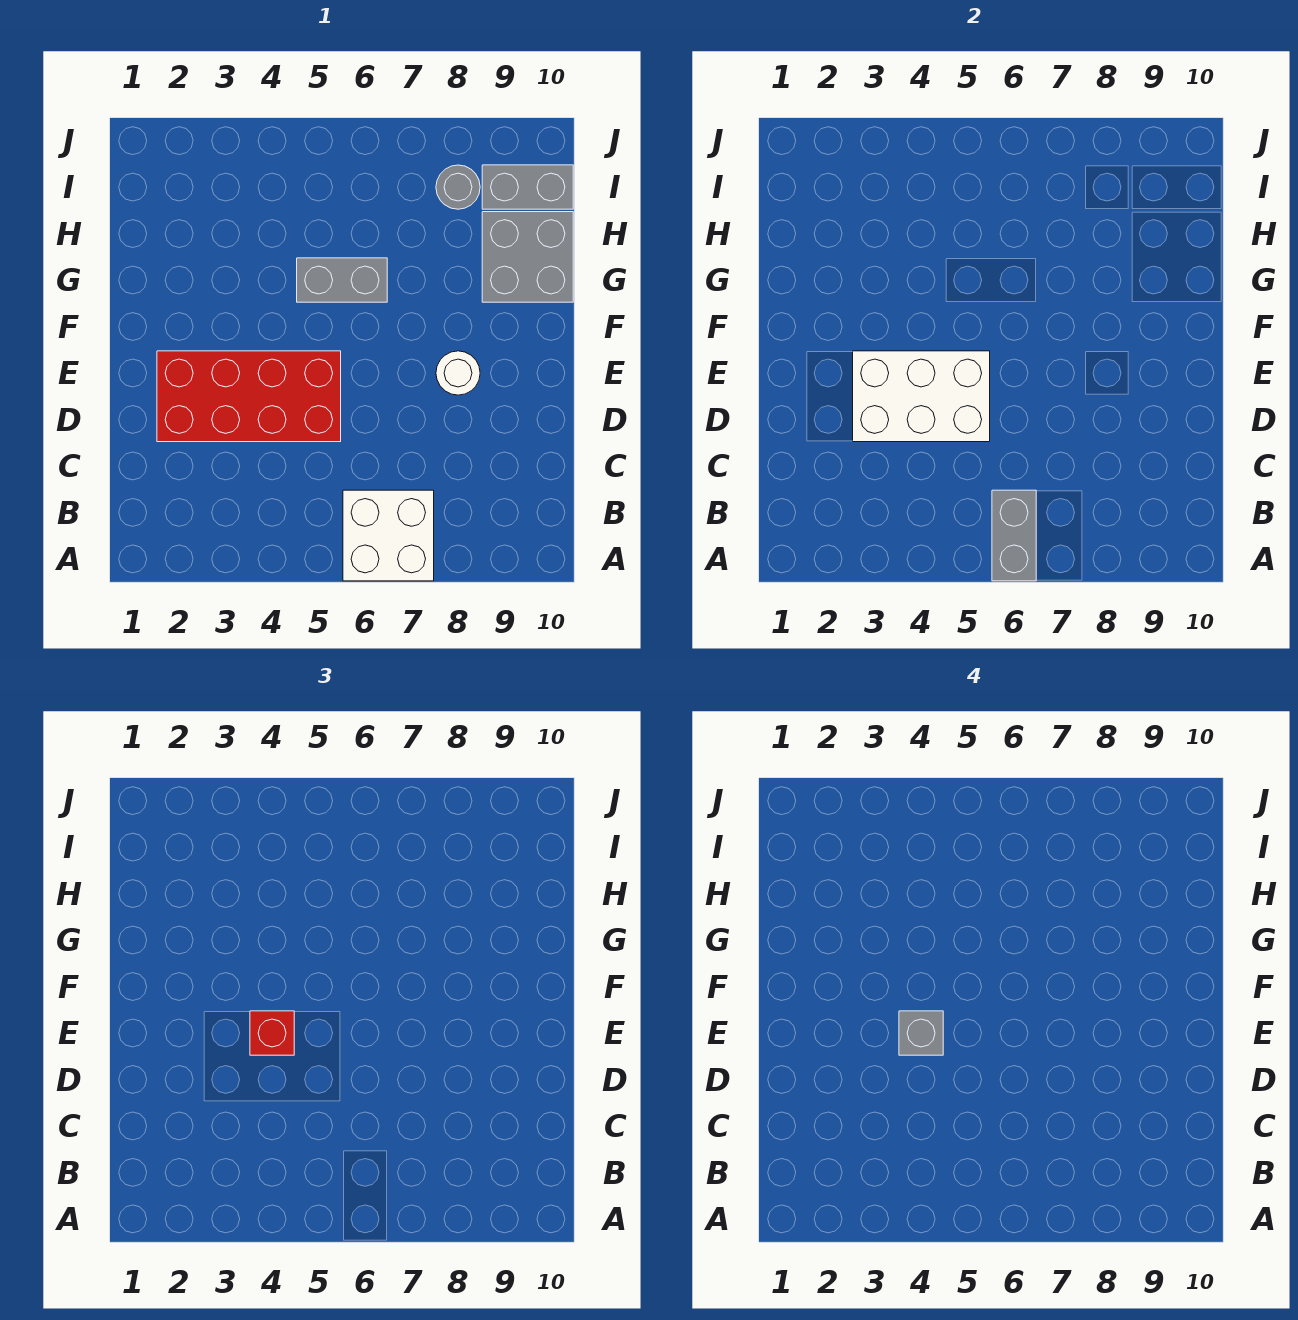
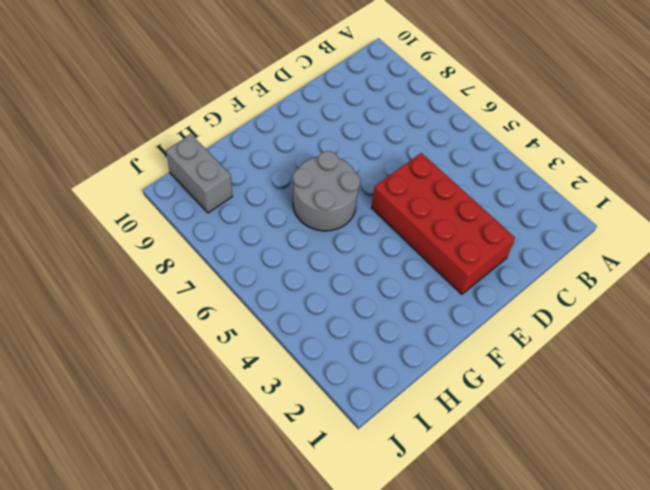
grey round brick F6:G7 level 1 -> grey brick G5:G6 level 1
none -> white brick A6:B7 level 1
none -> white round brick E8 level 1

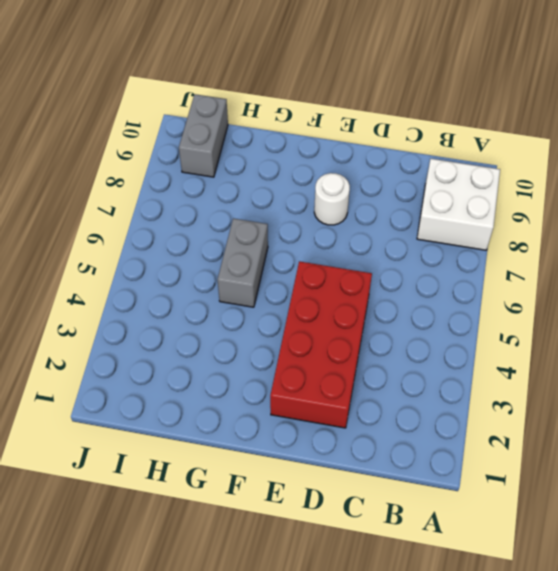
white brick A8:B9 level 1 -> white brick A6:B7 level 1
none -> grey brick G9:H10 level 1
none -> grey round brick I8 level 1

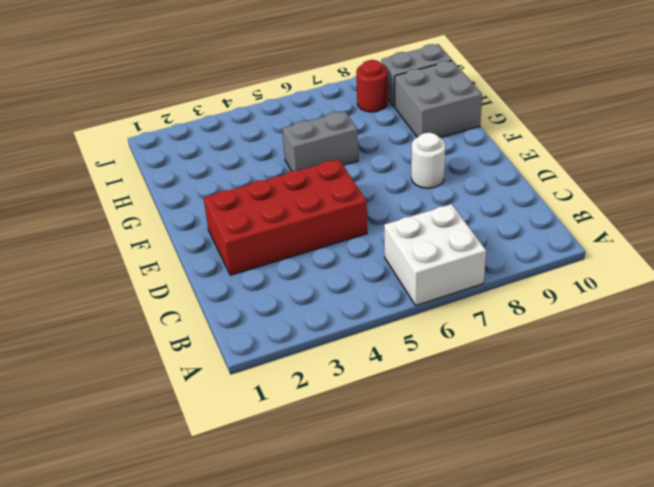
red round brick I8 level 1 -> grey round brick I8 level 1
none -> grey brick A6:B6 level 2
none -> white brick D3:E5 level 2

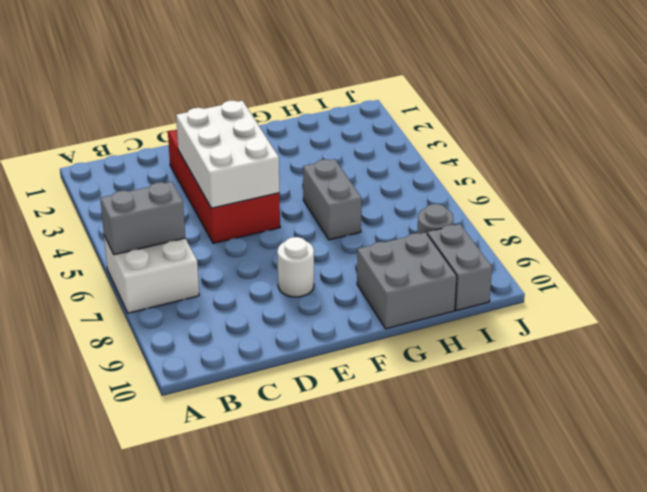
none -> red brick E4 level 3
none -> grey brick E4 level 4

